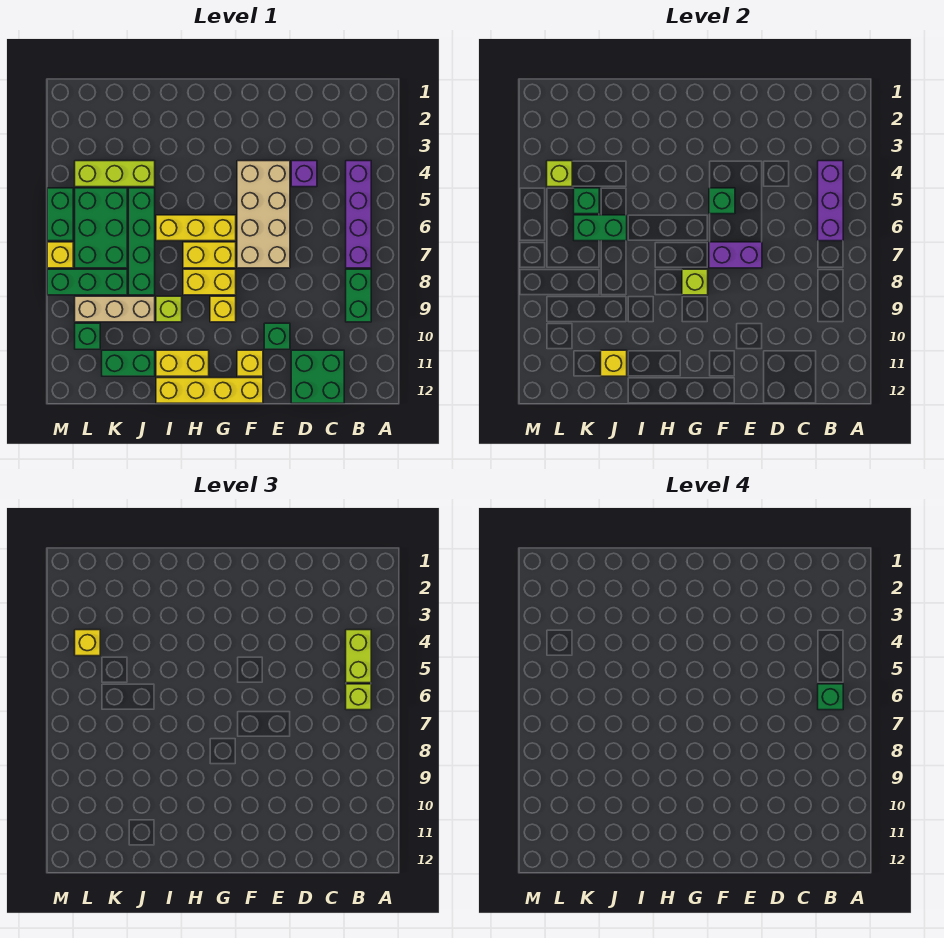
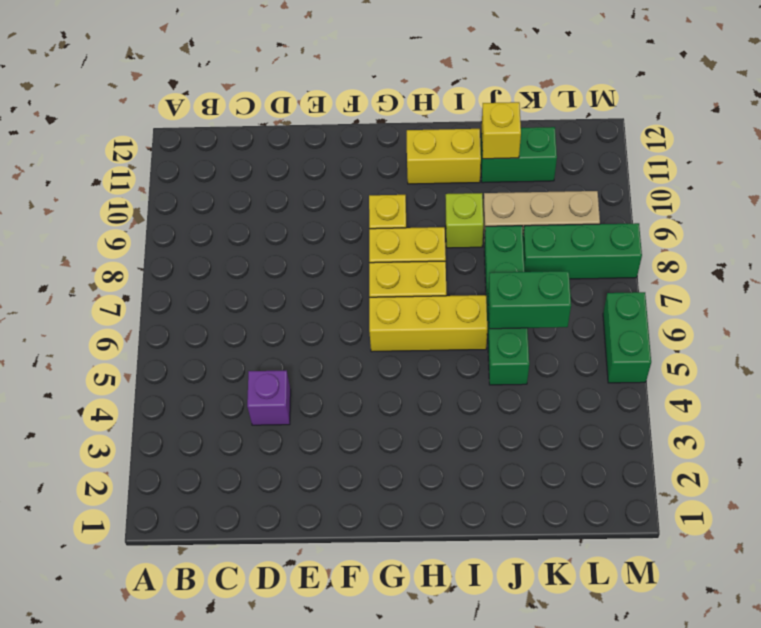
none -> purple brick B4:B7 level 1
none -> green brick B8:B9 level 1
none -> green brick C11:D12 level 1
none -> tan brick E4:F7 level 1

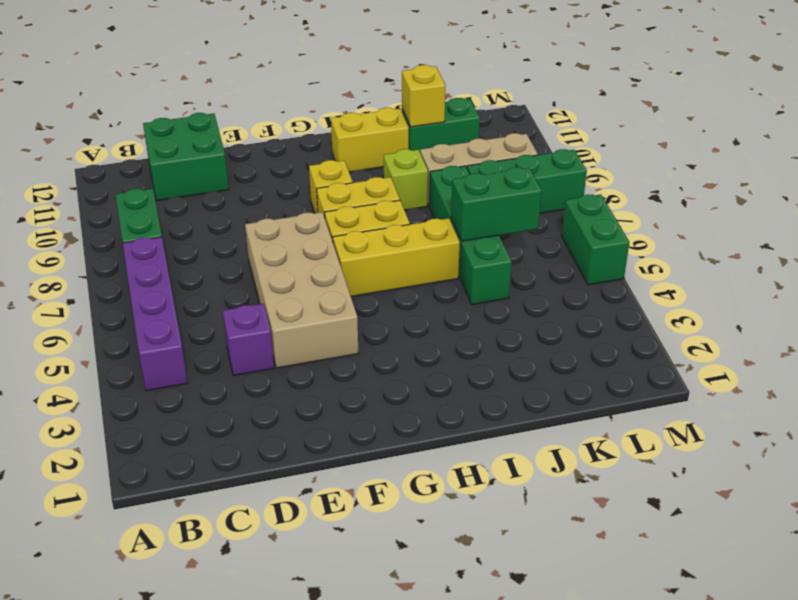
none -> green brick E10 level 1
none -> yellow brick F11 level 1
none -> yellow brick F12:I12 level 1
none -> lime brick J4:L4 level 1

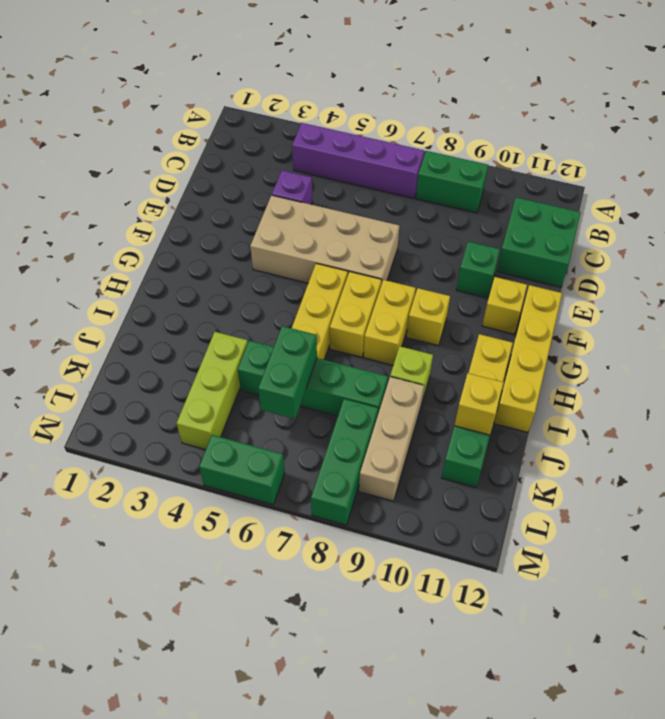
none -> green brick K5:L7 level 1
none -> green brick L10 level 1
none -> yellow brick M7 level 1
none -> purple brick B4:B6 level 2

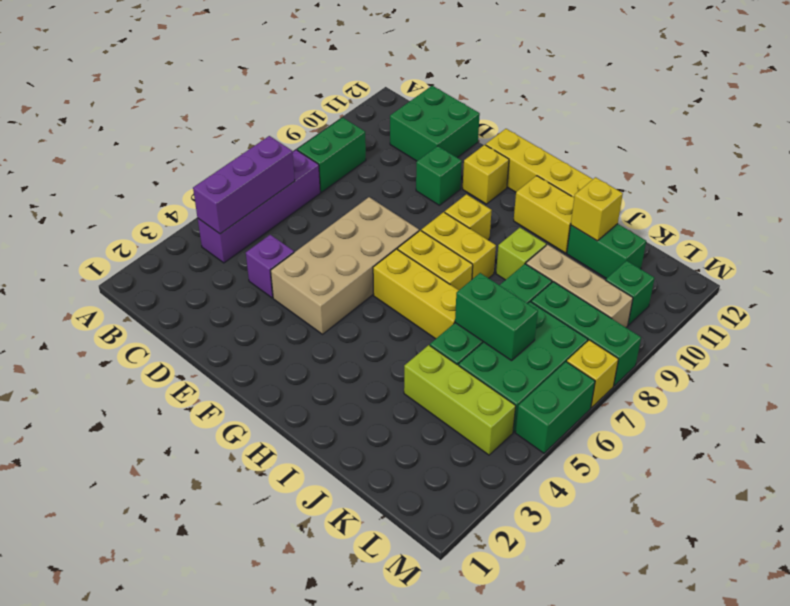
none -> purple brick E7:F7 level 2
none -> green brick F5 level 2
none -> lime brick G8 level 2
none -> green brick K5 level 2

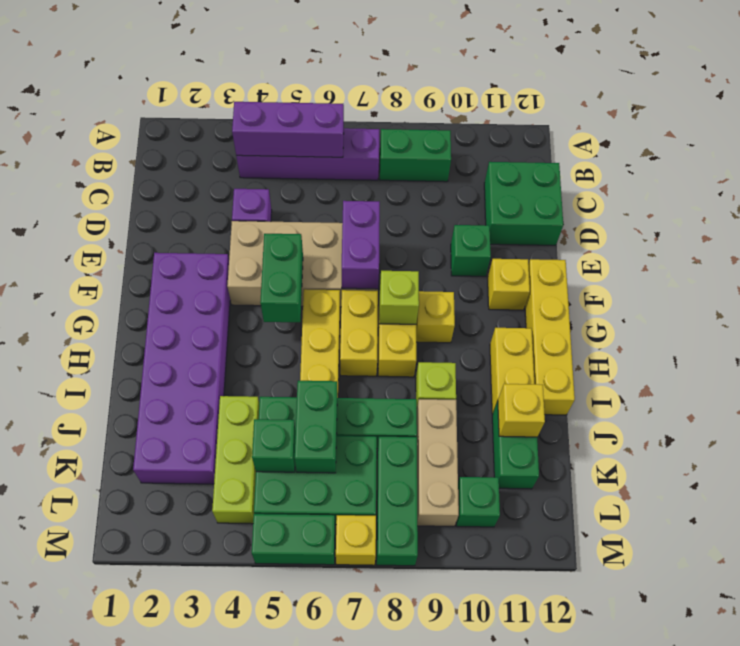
purple brick F2:K3 level 1 -> none
green brick F5:G5 level 2 -> green brick F5 level 2
none -> lime brick L4 level 2
none -> lime brick B4:B5 level 3
none -> lime brick B6 level 3
none -> yellow brick L4 level 3

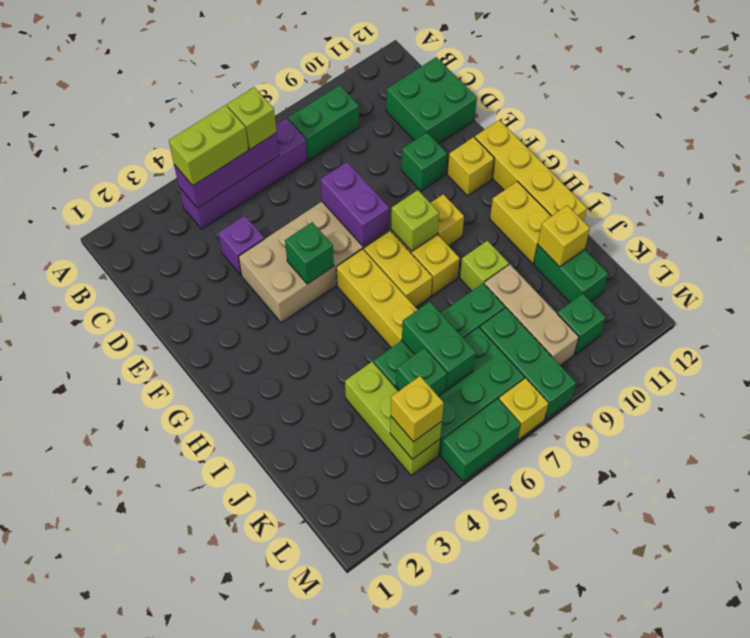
none -> green brick B6 level 4

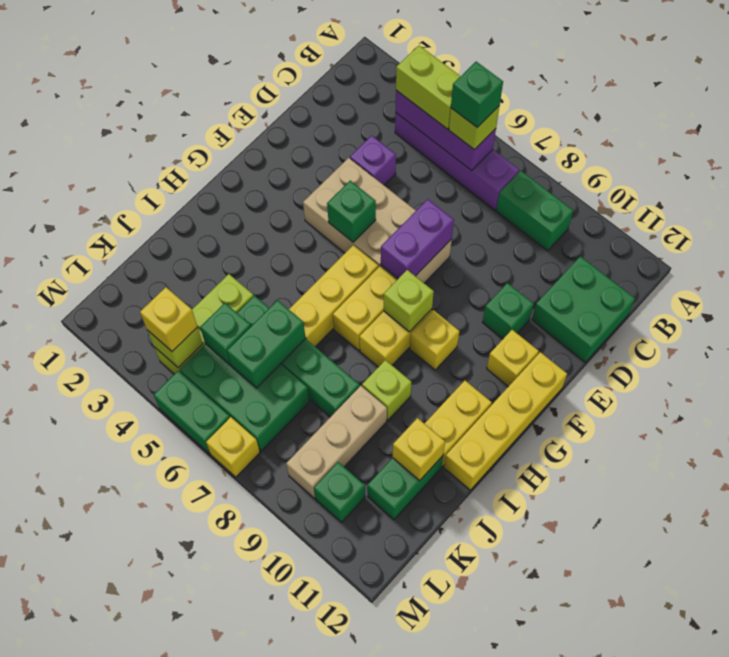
none -> green brick K8:M8 level 1

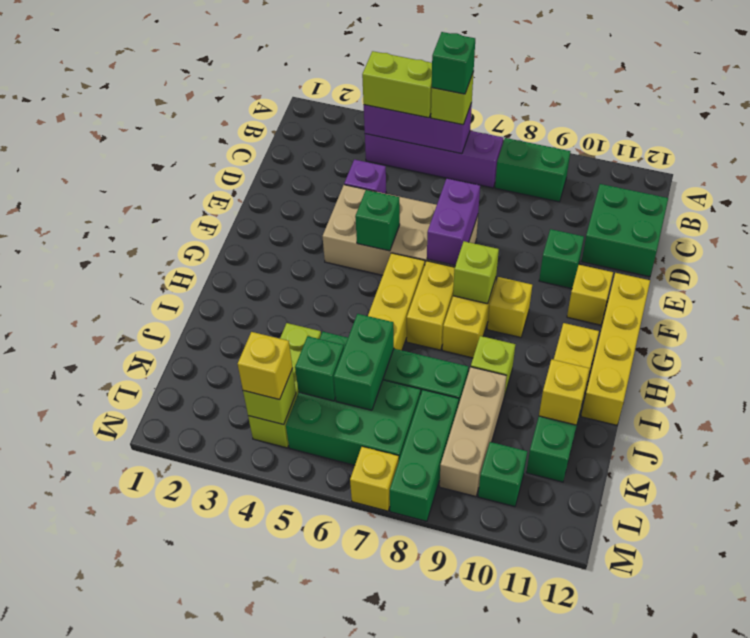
none -> green brick M5:M6 level 1

